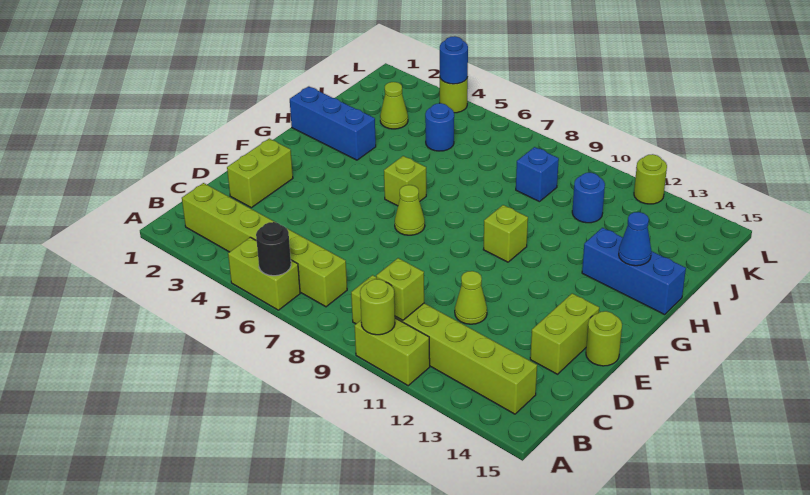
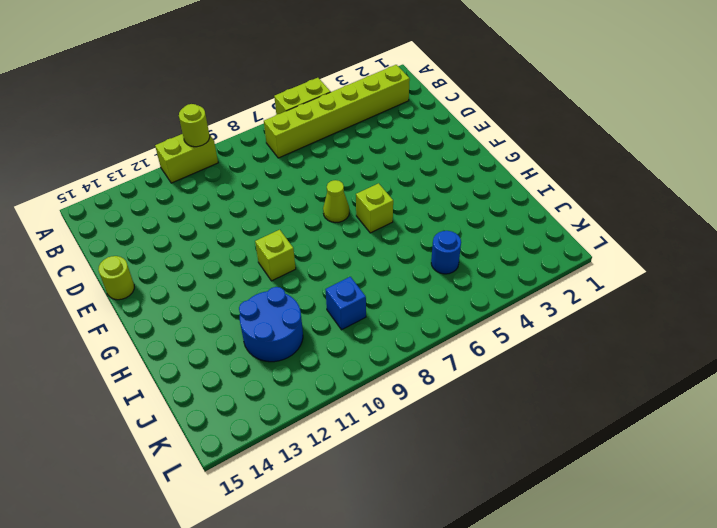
blue round brick I11:J12 level 1 -> blue round brick J11 level 1
none -> lime brick B9:B14 level 1
none -> lime brick D2:E2 level 1
none -> lime cone D11 level 1

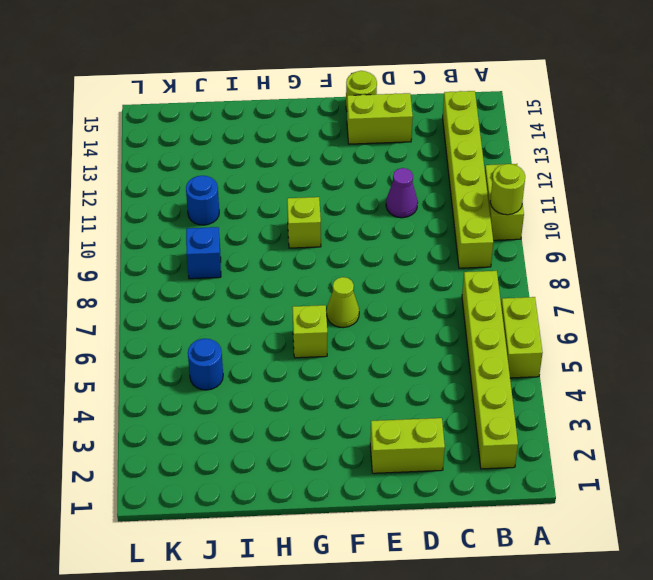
purple cone D11 level 1 -> lime cone D11 level 1
none -> blue brick H1:H3 level 1
none -> blue brick H13:H15 level 1
none -> lime cone J3 level 1

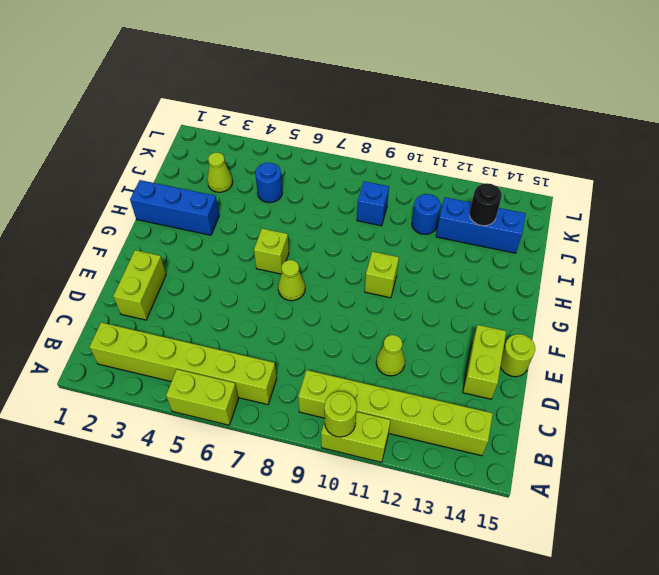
blue brick J12:J14 level 1 -> blue brick H13:H15 level 1
black round brick J13 level 2 -> black round brick A6 level 2
none -> lime round brick L4 level 1
none -> lime round brick L12 level 1
none -> lime brick B10 level 2

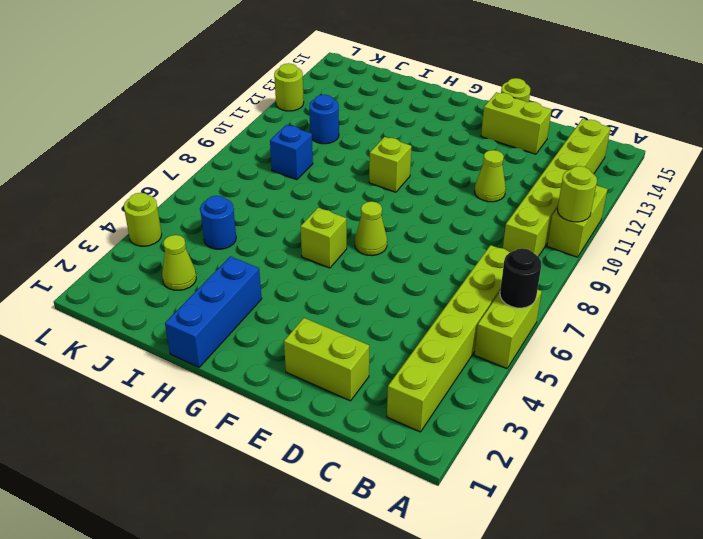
none -> blue brick H13:H15 level 1
none -> lime brick B10 level 2
none -> blue cone H14 level 2

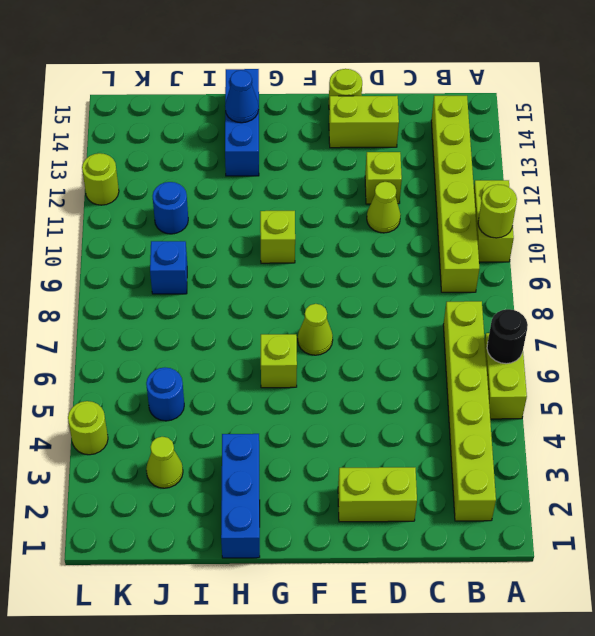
lime brick D12 level 1 -> lime brick B10 level 2
none -> blue round brick L4 level 2

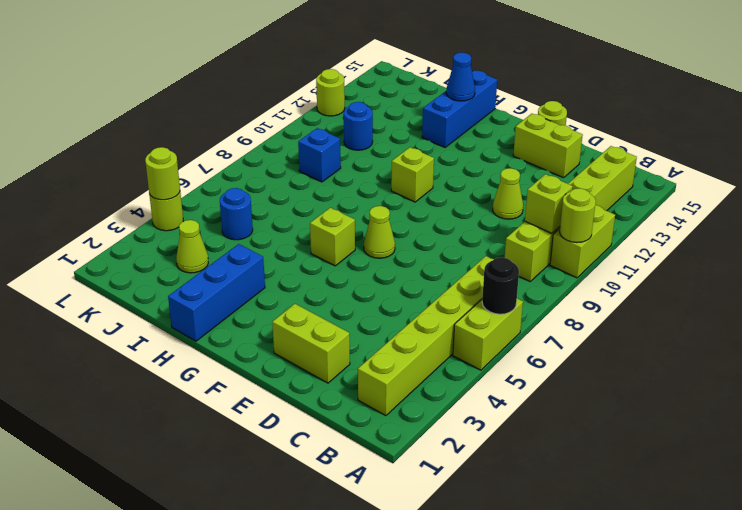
lime round brick L4 level 2 -> blue round brick L4 level 2

